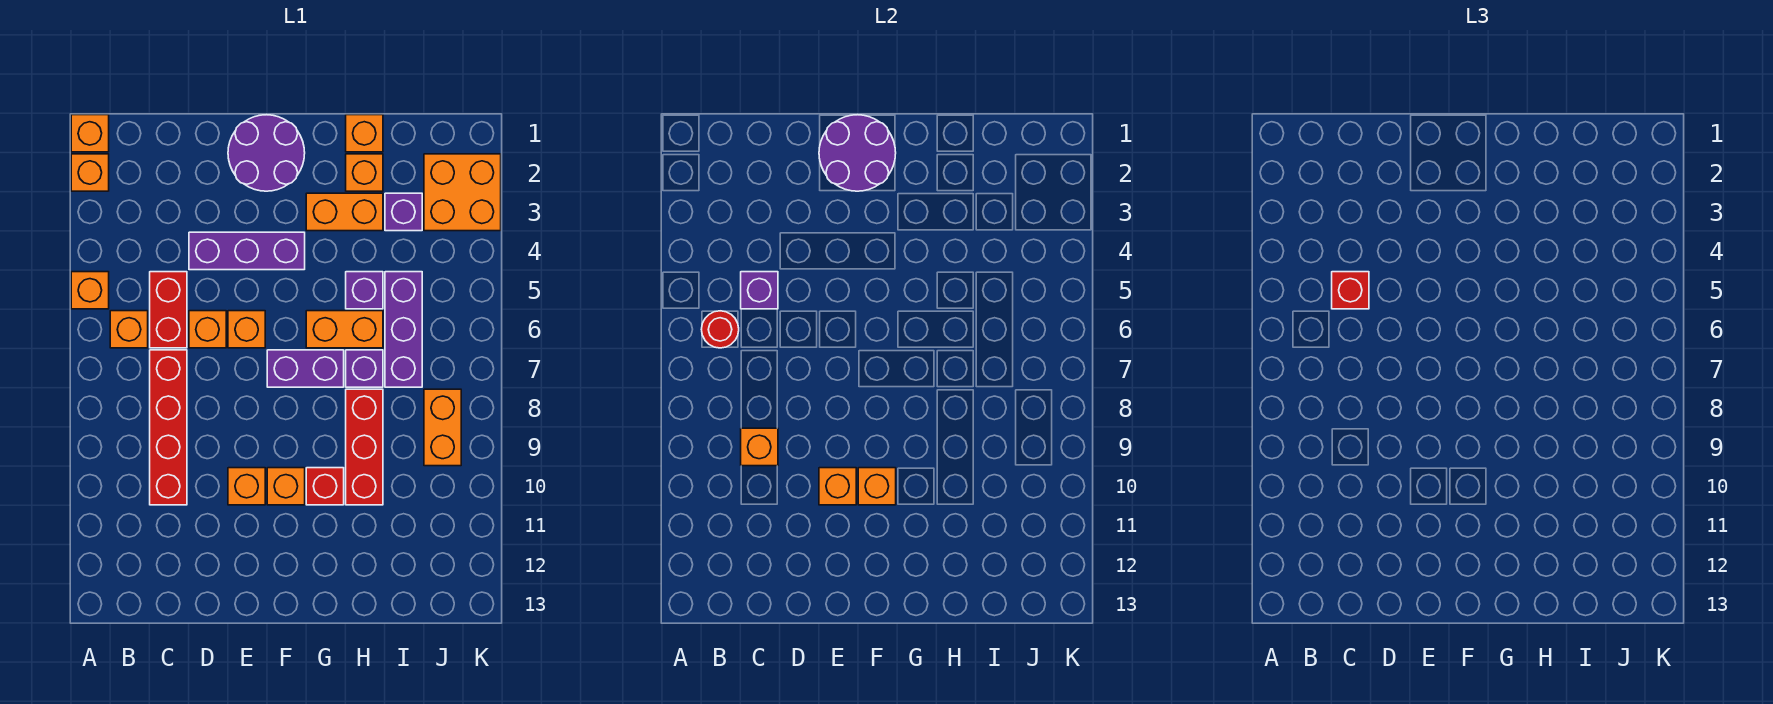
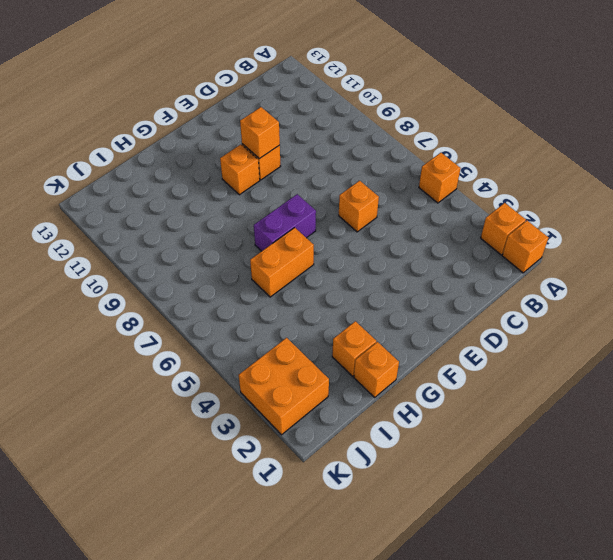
none -> orange brick B6 level 1
none -> red brick C5:C6 level 1
none -> red brick C7:C10 level 1
none -> purple brick D4:F4 level 1

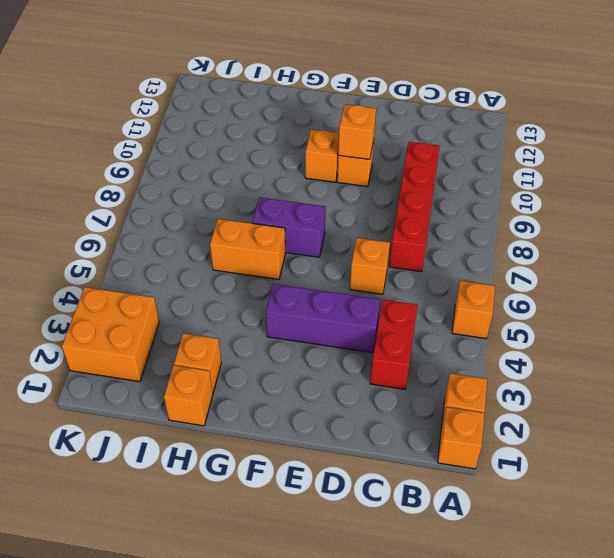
red brick C3:C4 level 1 -> red brick C5:C6 level 1
none -> orange brick B6 level 1
none -> purple round brick E1:F2 level 1
none -> orange brick E6 level 1
none -> orange brick G3:H3 level 1

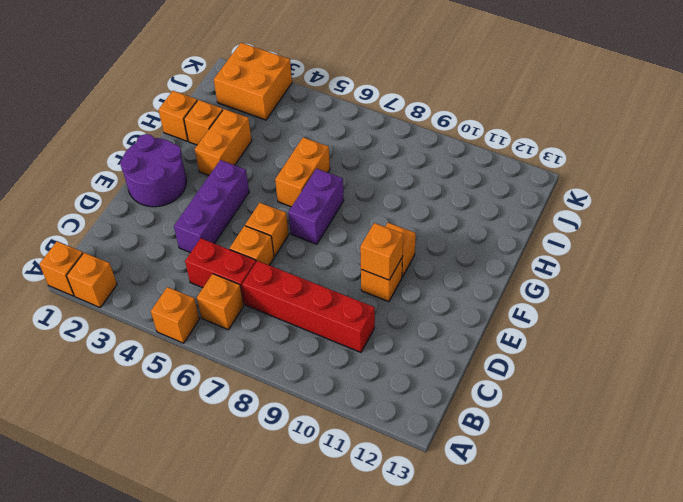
none -> red brick G10 level 1
none -> purple brick H5 level 1
none -> purple brick H7 level 1
none -> red brick H8:H10 level 1

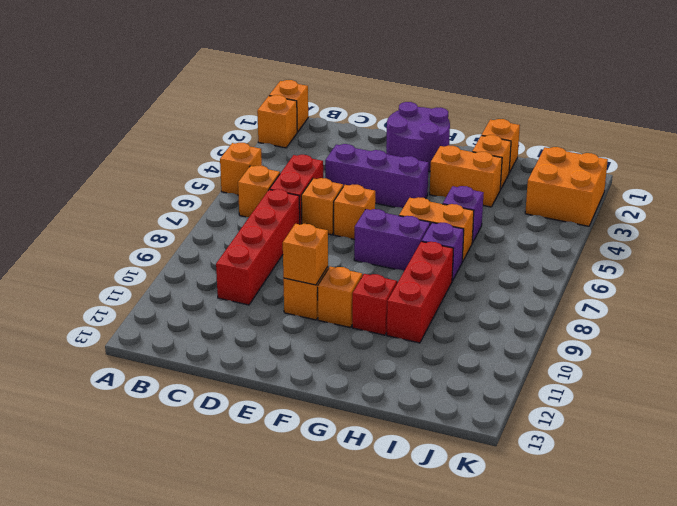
none -> purple brick I3 level 1
none -> purple brick I5:I7 level 1
none -> orange brick J8:J9 level 1
none -> red round brick B6 level 2

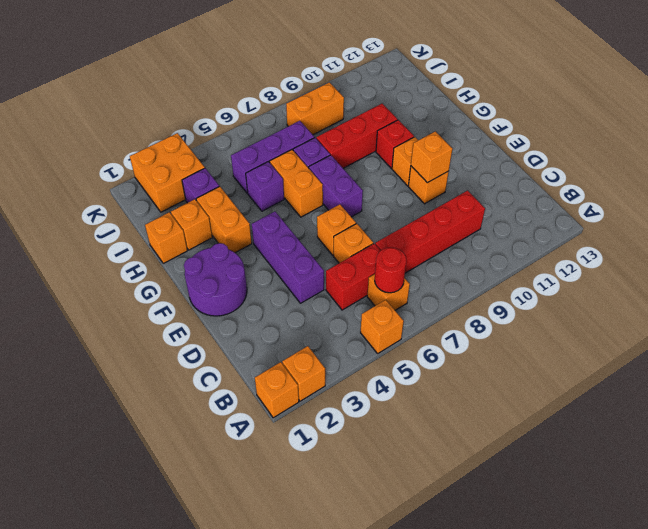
none -> purple brick C5 level 2
none -> orange brick C9 level 2
none -> purple round brick E1:F2 level 2
none -> orange brick F10 level 2

